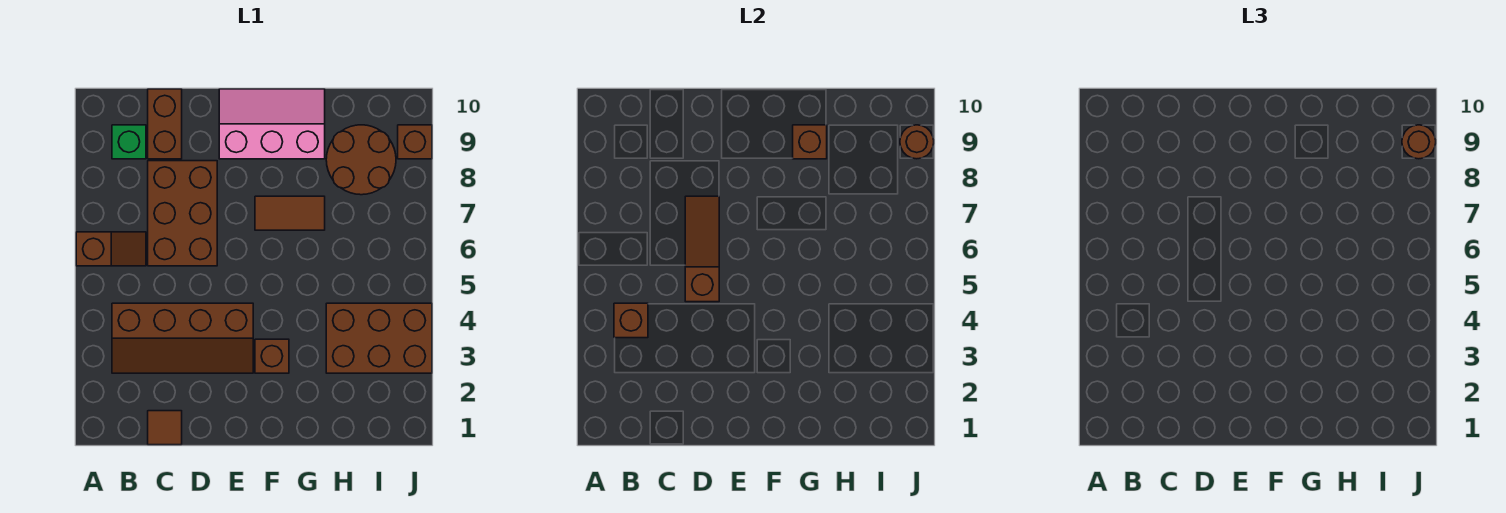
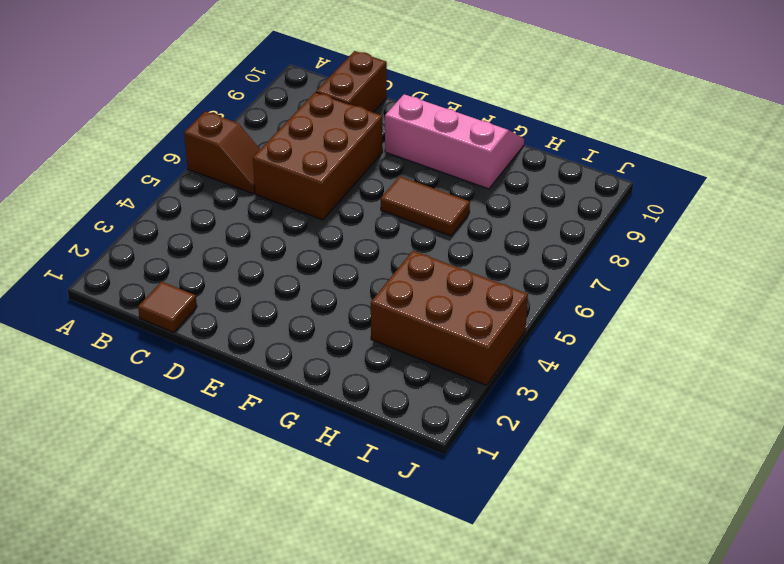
none -> brown slope B3:E4 level 1 top 4
none -> green brick B9 level 1
none -> brown brick F3 level 1

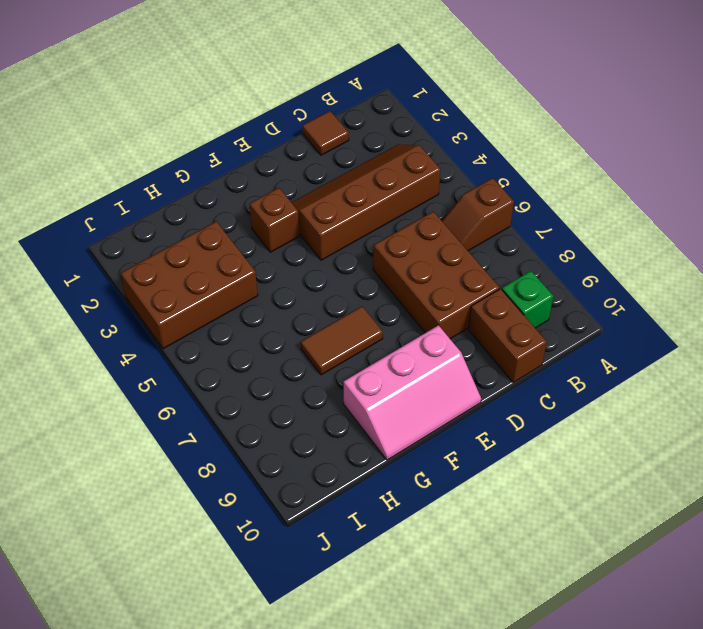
none -> brown round brick H8:I9 level 1
none -> brown brick J9 level 1
none -> brown brick B4 level 2

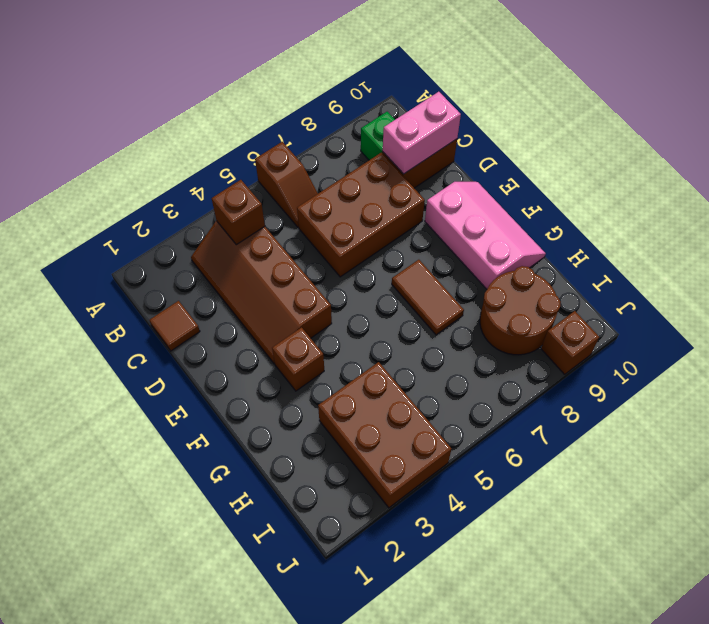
pink brick C9:C10 level 2 -> none
none -> brown slope D5:D7 level 2 top 5
none -> brown brick G9 level 2
none -> brown round brick J9 level 2

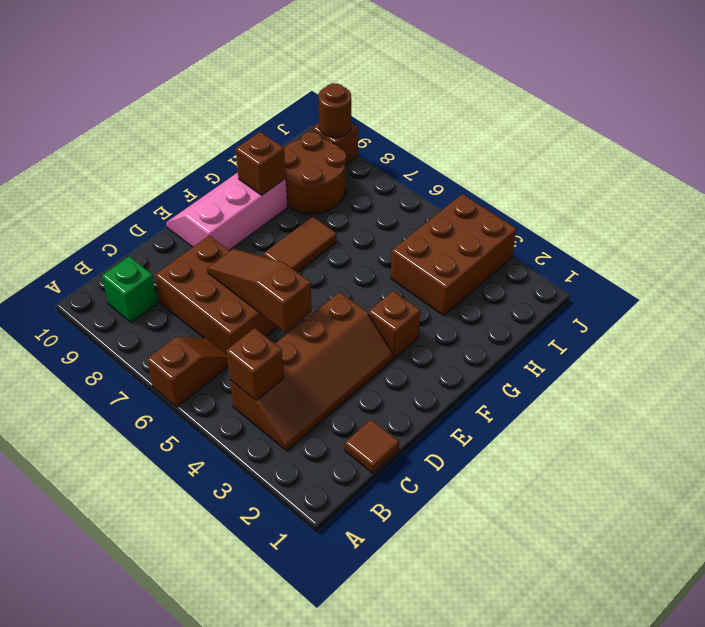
none -> brown brick C9:C10 level 1
none -> brown round brick J9 level 3

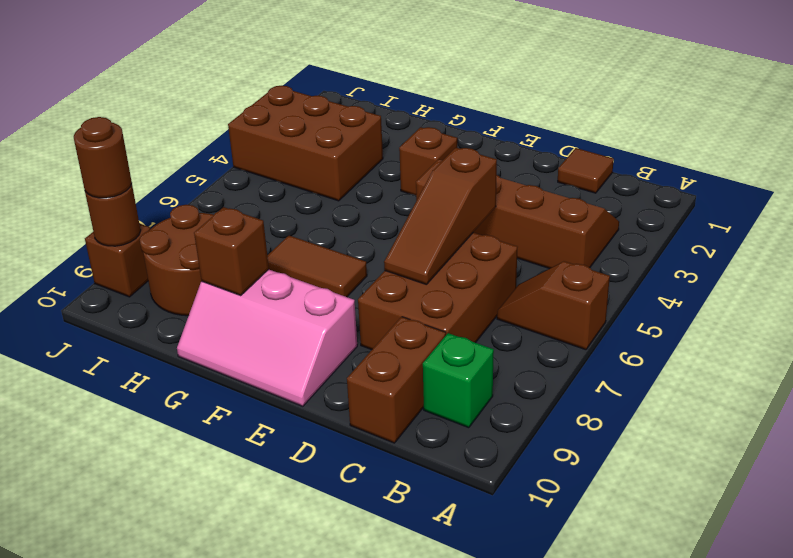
none -> brown brick B4 level 2

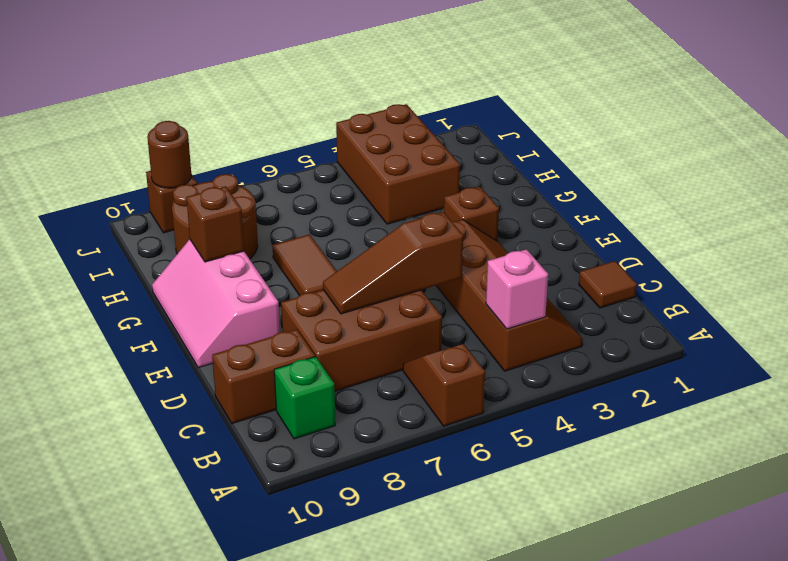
pink brick B4 level 2 -> brown brick B4 level 2
none -> brown round brick J9 level 3

